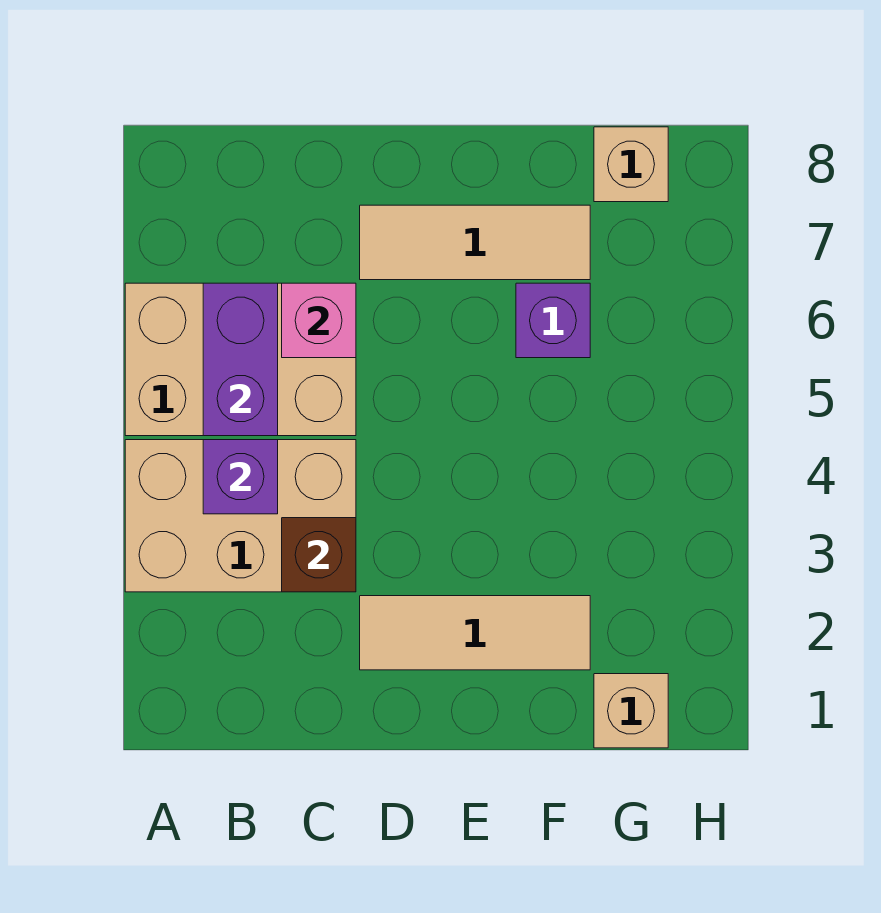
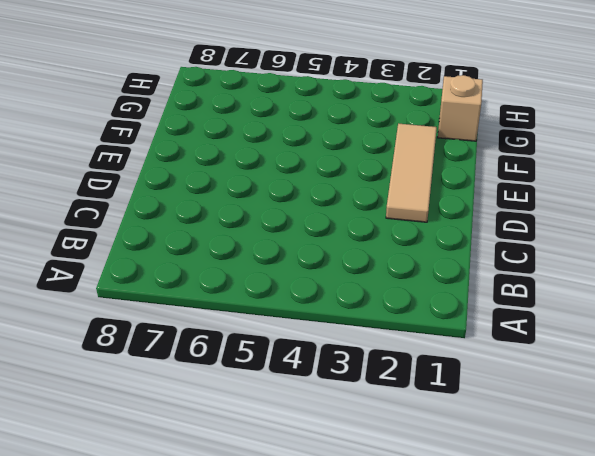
none -> tan brick A3:C4 level 1
none -> tan brick A5:C6 level 1

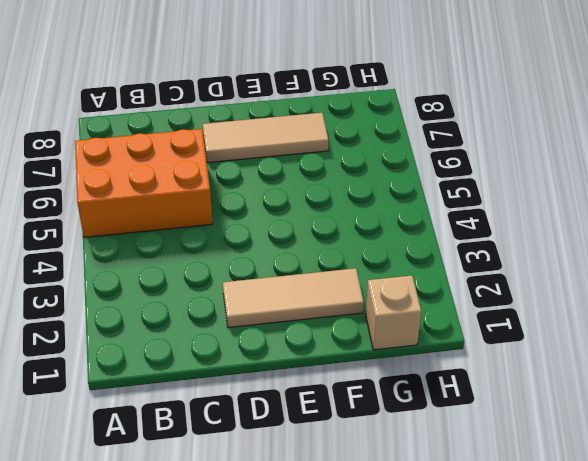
orange brick A5:C6 level 1 -> tan brick A5:C6 level 1
none -> tan brick A3:C4 level 1
none -> purple brick F6 level 1

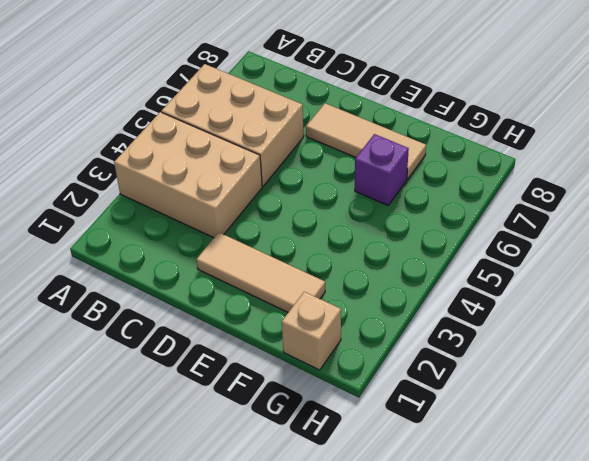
none -> tan brick G8 level 1
none -> purple brick B4 level 2

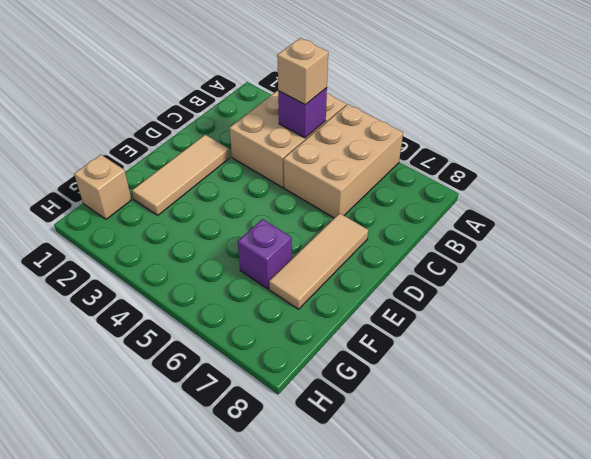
tan brick B4 level 3 -> tan brick G8 level 1
none -> purple brick B5:B6 level 2
none -> brown brick C3 level 2

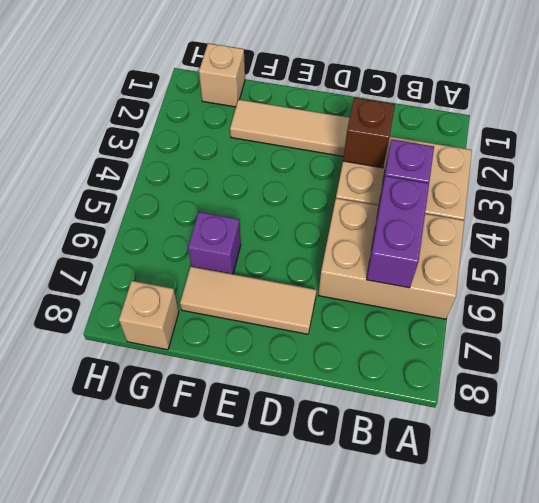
none -> pink brick C6 level 2

